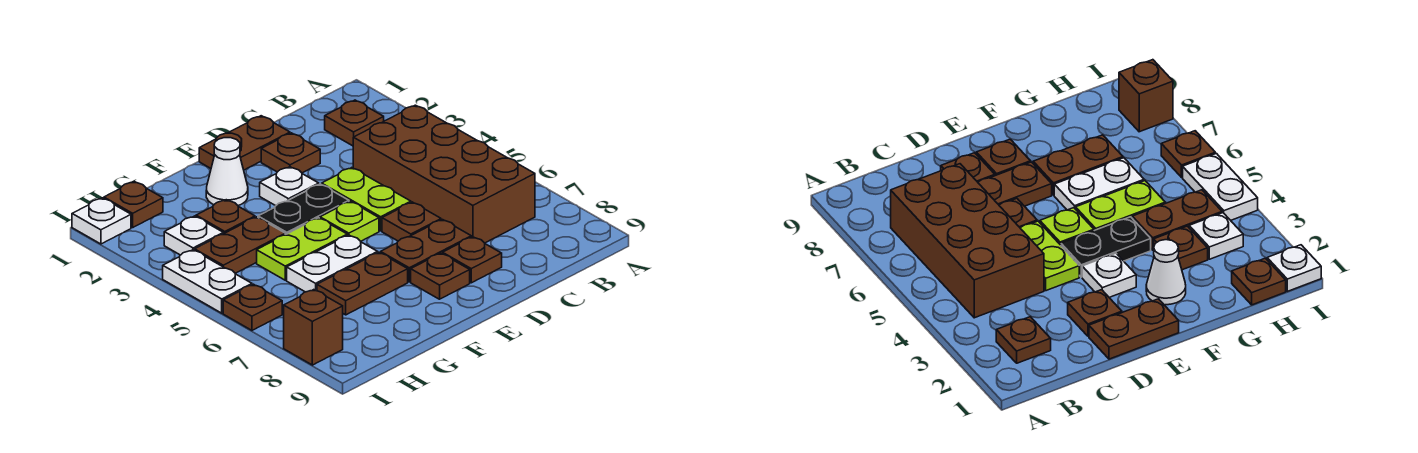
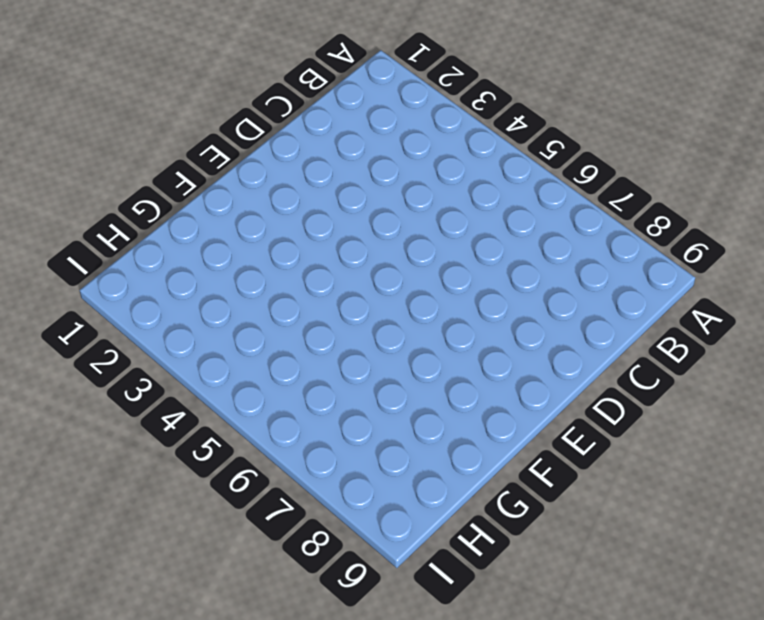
none -> brown plate B2 level 1
none -> brown brick B4:C7 level 1
none -> brown plate D1:E1 level 1

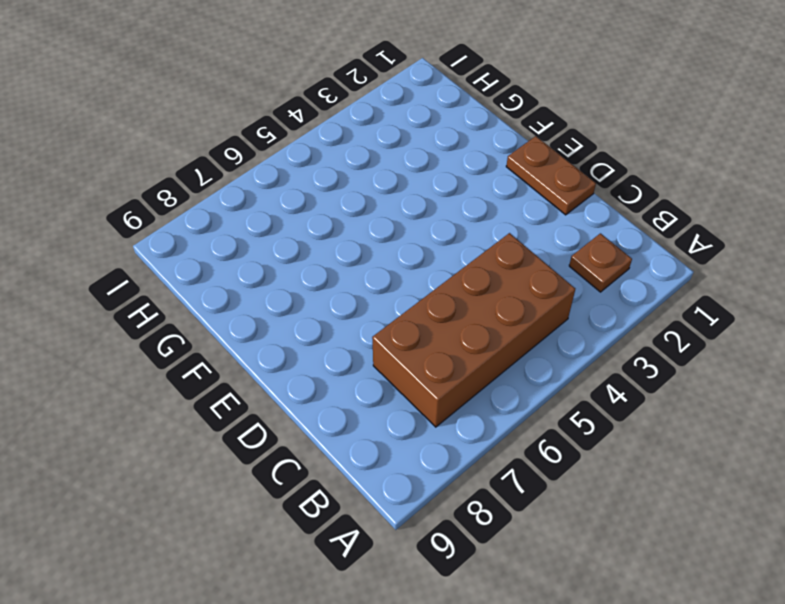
none -> brown plate D2 level 1
none -> lime plate D4:D5 level 1
none -> brown plate D6 level 1

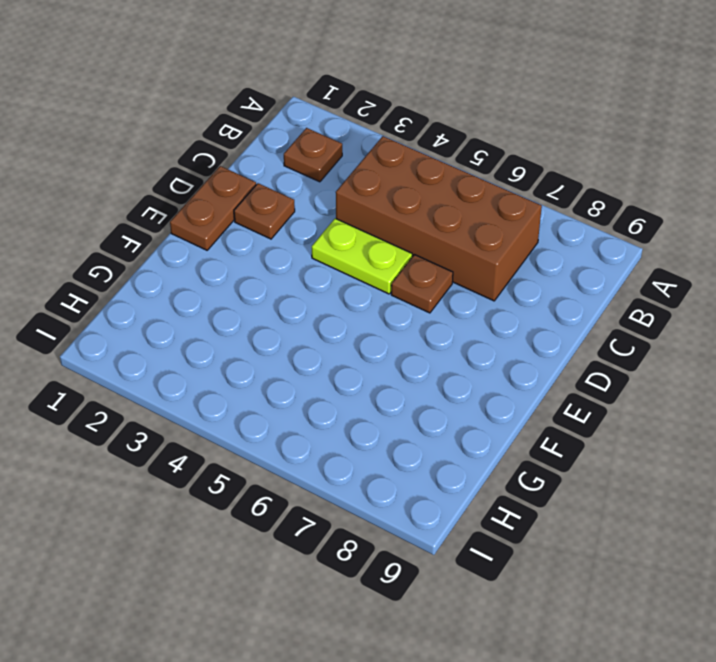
none -> brown plate D7:E7 level 1
none -> brown plate D8 level 1
none -> white plate E3 level 1

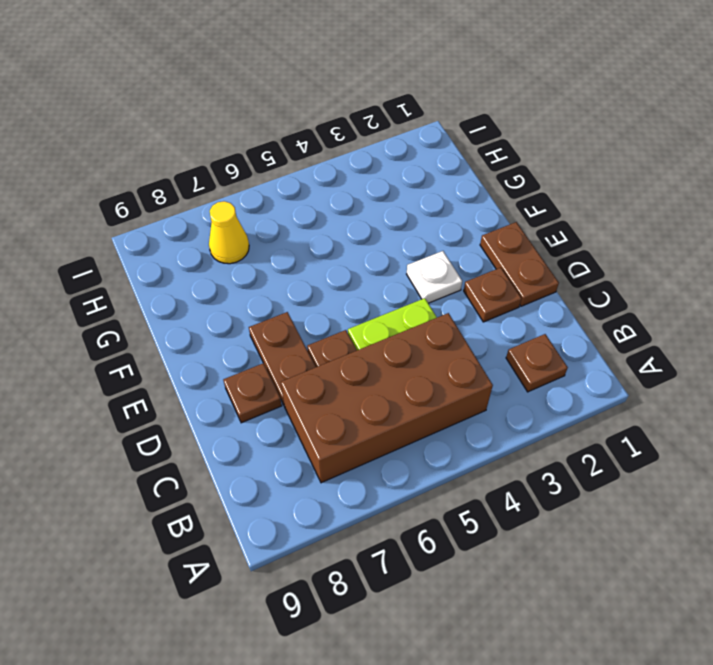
yellow cone H7 level 1 -> none
none -> black plate E4:F4 level 1
none -> lime plate E5 level 1
none -> brown plate E8 level 1

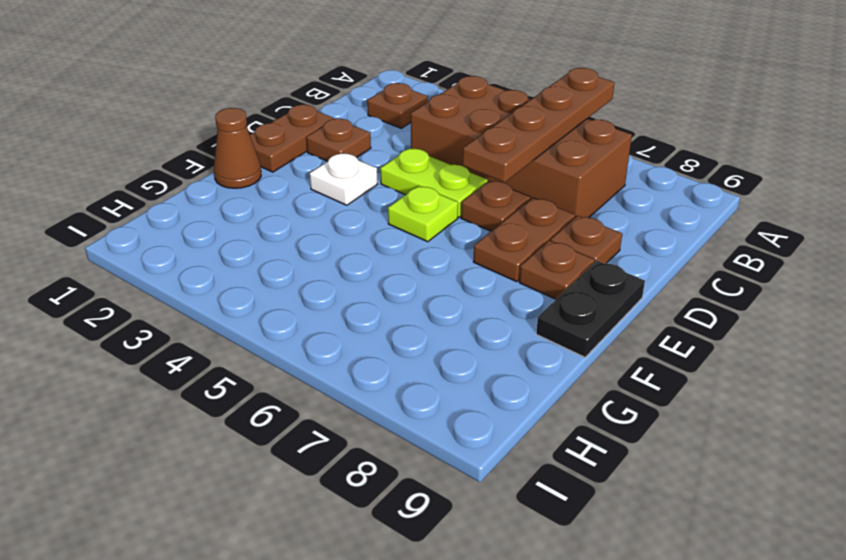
brown plate A6:D6 level 2 -> none
black plate E9:F9 level 1 -> black plate E4:F4 level 1
brown cone F1 level 1 -> none
none -> white cone F2 level 1
none -> lime plate F5:G5 level 1
none -> white plate F6:G6 level 1

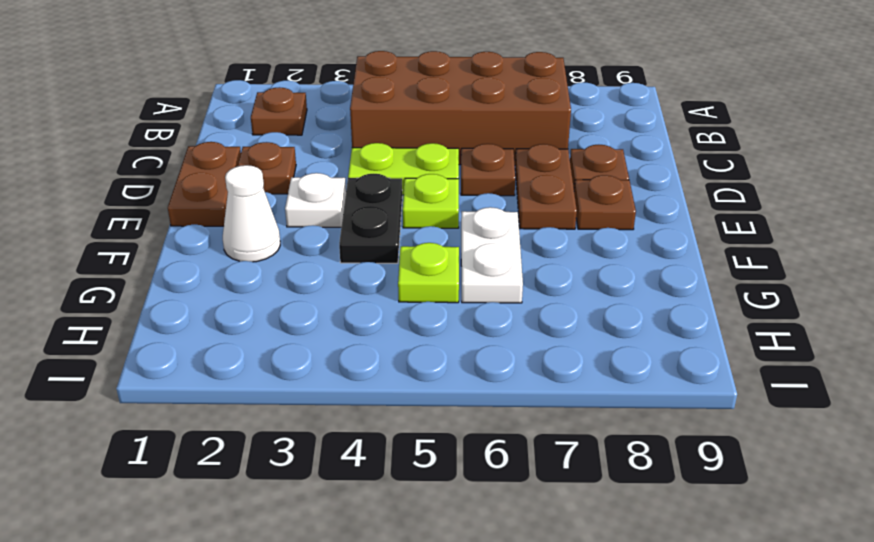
lime plate G5 level 1 -> lime plate F5:G5 level 1
none -> brown plate F7:G7 level 1
none -> brown plate G3 level 1
none -> brown plate G4:H4 level 1

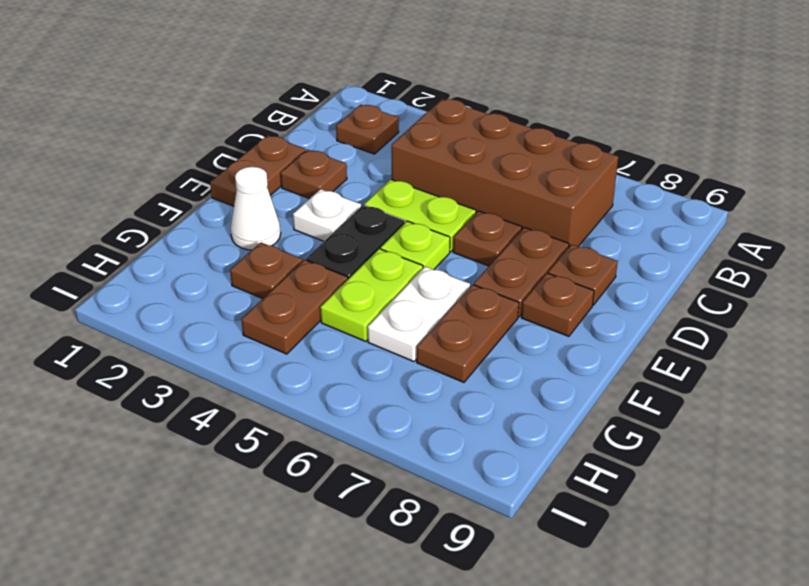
none -> brown plate H1 level 1
none -> white plate H3 level 1
none -> white plate I1 level 1

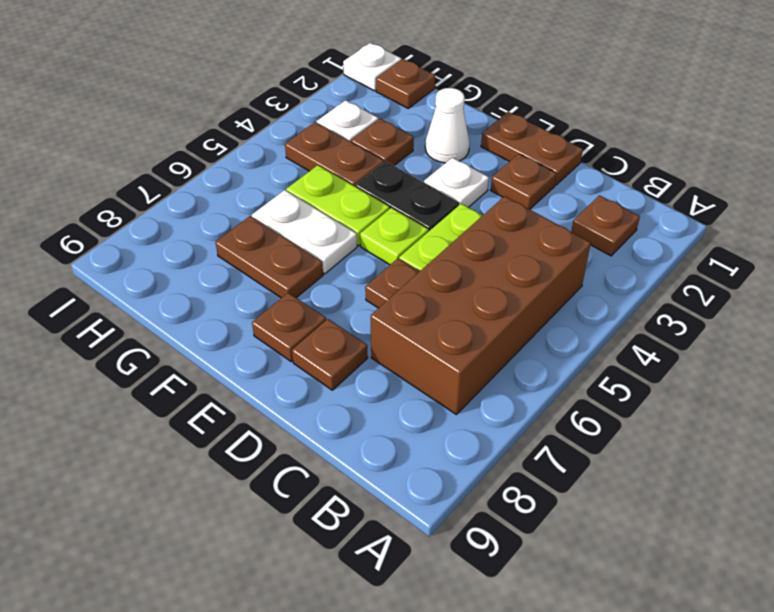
none -> brown plate D7:E7 level 1
none -> white plate I4:I5 level 1
none -> brown plate I6 level 1

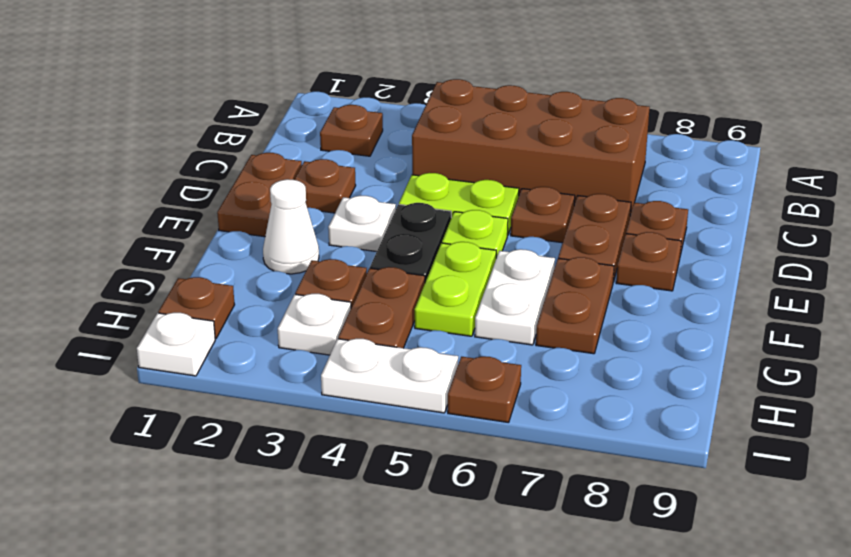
none -> brown brick I8 level 1

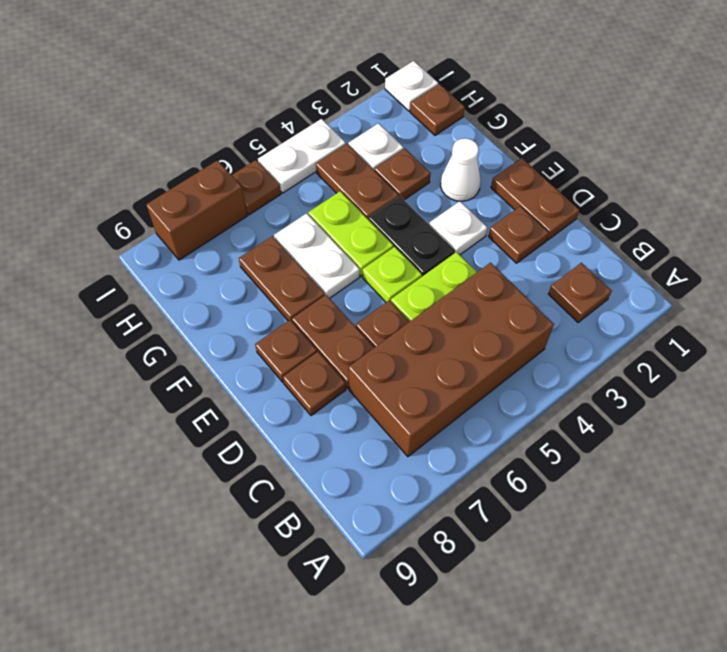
brown brick I7:I8 level 1 -> brown brick I8 level 1

